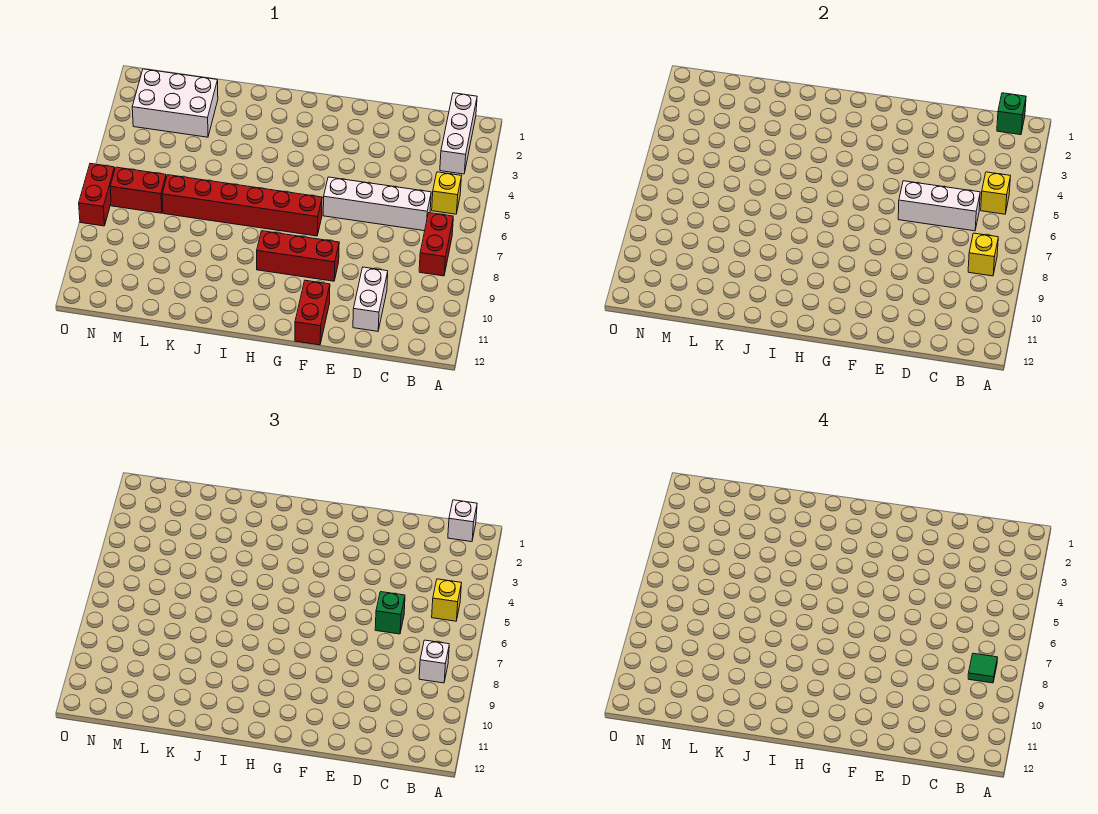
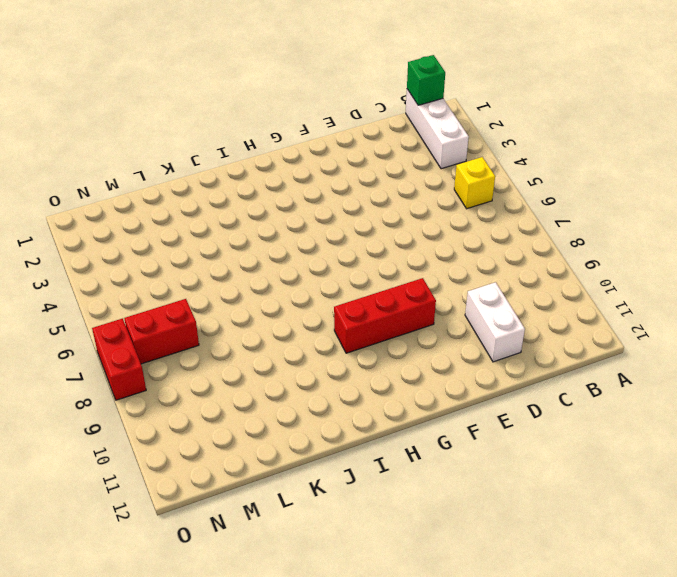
none -> red brick B7:B8 level 1
none -> white brick C6:F6 level 1
none -> red brick F11:F12 level 1

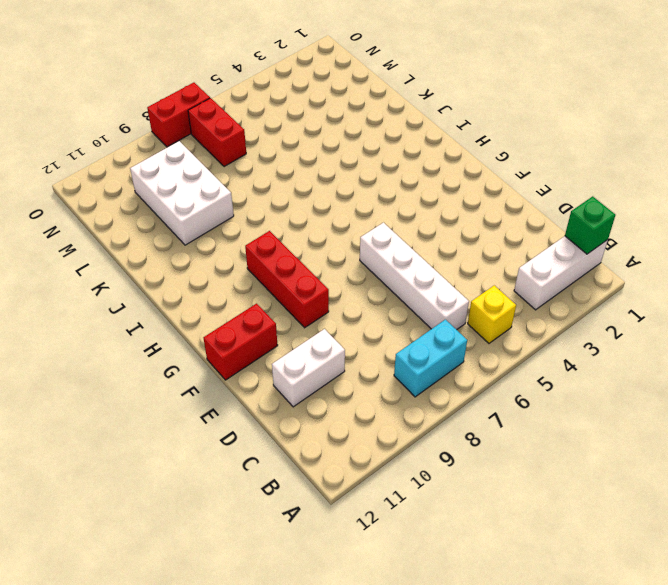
cyan brick B7:B8 level 1 -> red brick B7:B8 level 1
white brick K9:M10 level 1 -> white brick L2:N3 level 1
none -> red brick G7:L7 level 1
none -> yellow brick B5 level 2
none -> yellow brick B8 level 2

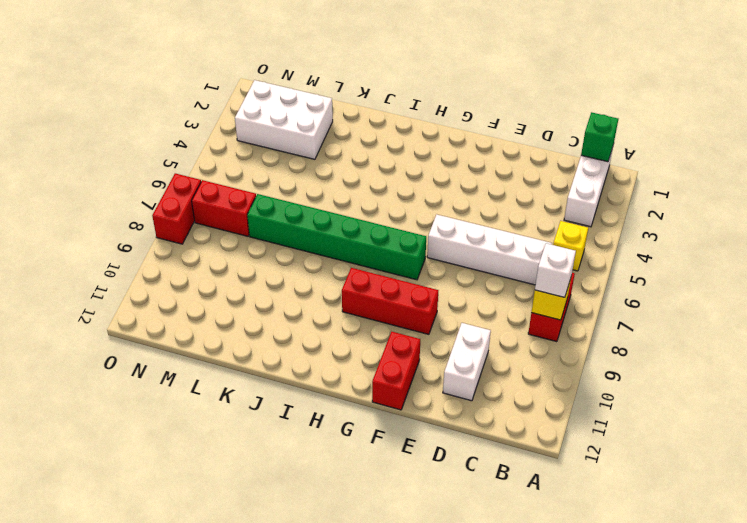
green brick G7:L7 level 1 -> red brick G7:L7 level 1
none -> yellow brick B5 level 2
none -> white brick C6:E6 level 2
none -> white brick B1 level 3

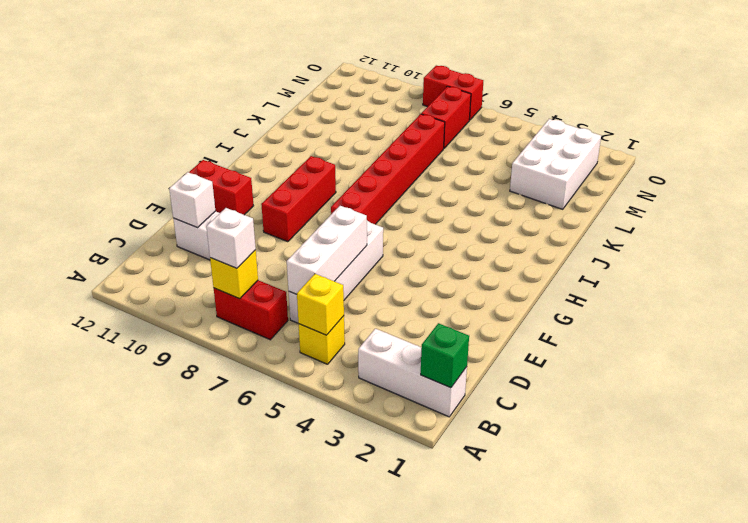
white brick D11 level 2 -> white brick B1 level 3
none -> yellow brick B5 level 3
none -> green brick D6 level 3
none -> green tile B8 level 4

